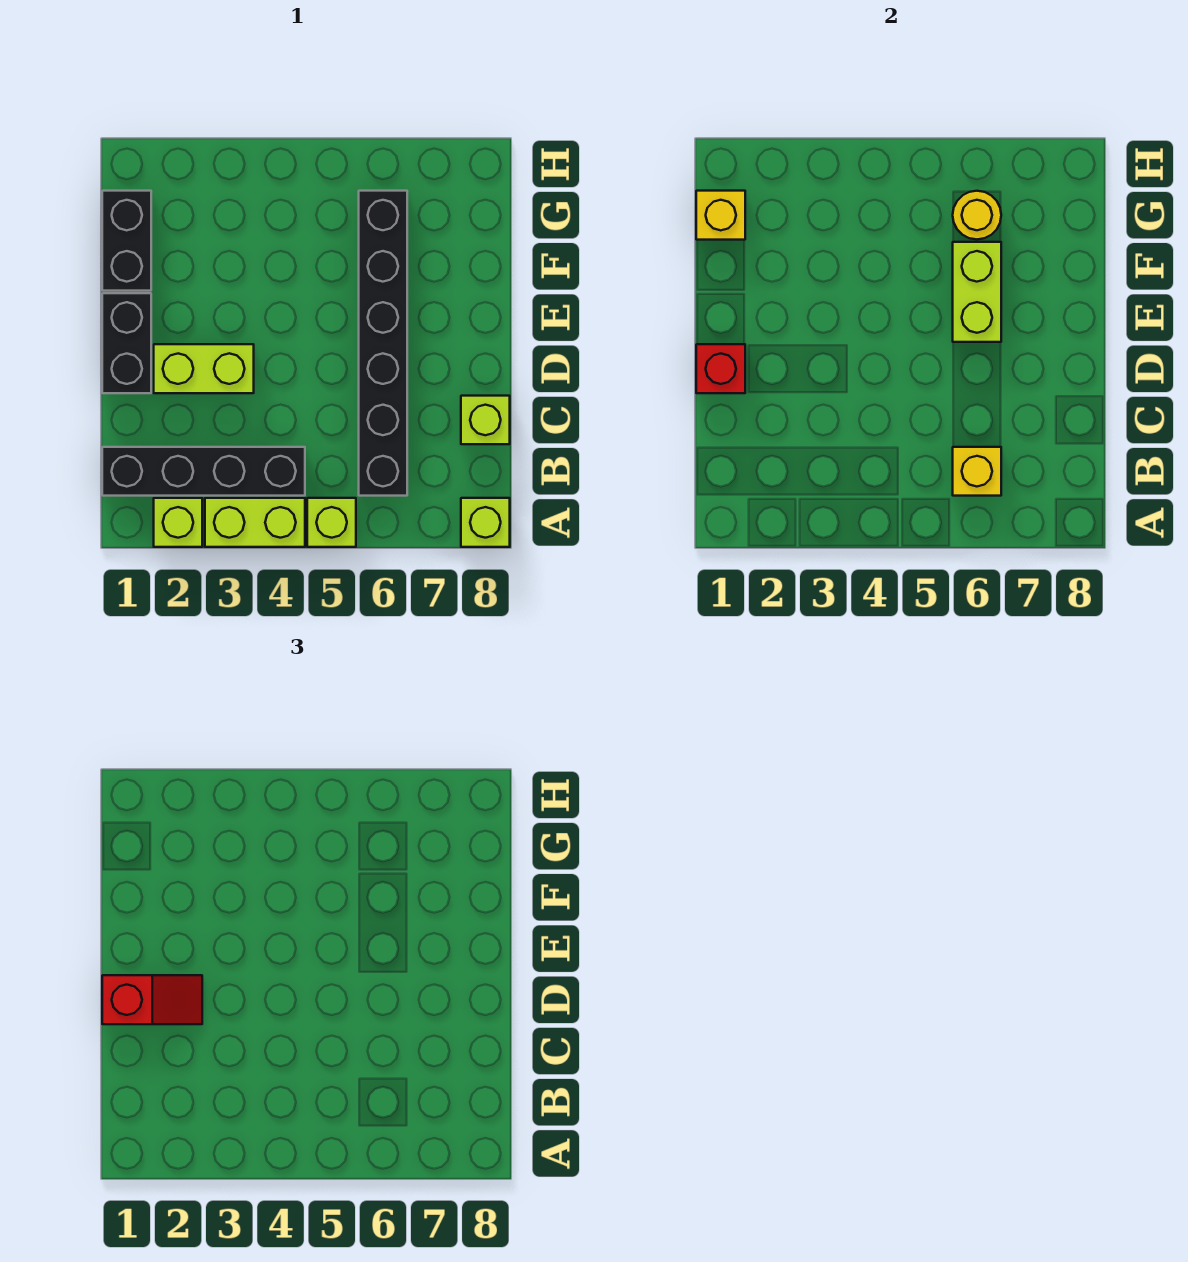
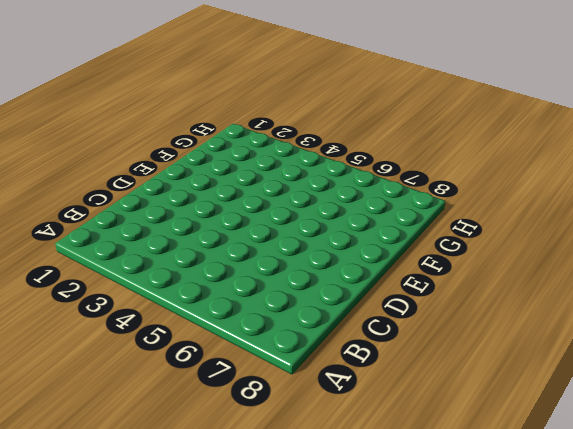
none -> lime brick A2 level 1
none -> lime brick A3:A4 level 1
none -> lime brick A5 level 1

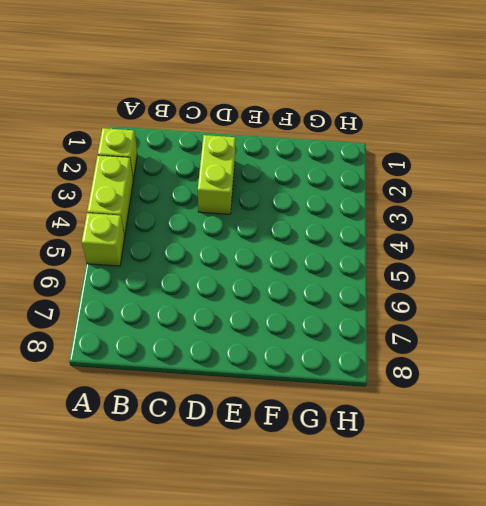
none -> lime brick A8 level 1
none -> black brick B1:B4 level 1
none -> black brick B6:G6 level 1

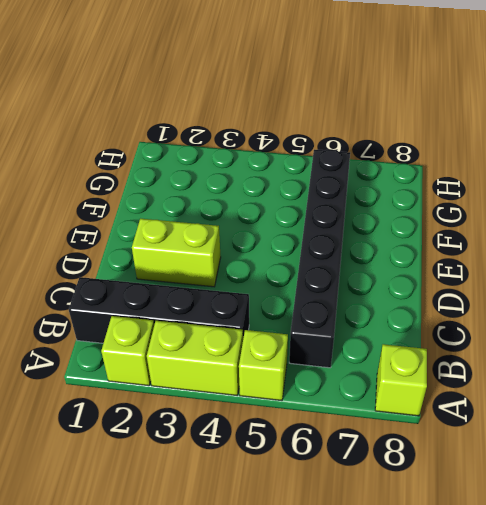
none -> lime brick C8 level 1
none -> black brick D1:E1 level 1
none -> black brick F1:G1 level 1

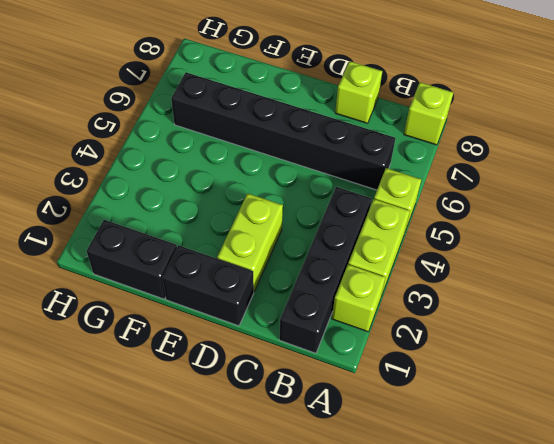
none -> yellow brick B6 level 2
none -> red brick D1 level 2
none -> lime brick E6:F6 level 2

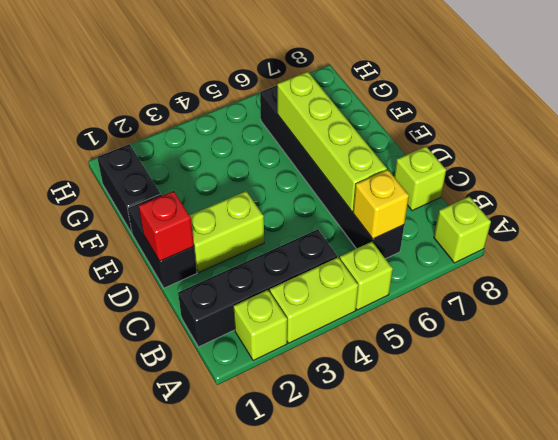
lime brick C6:F6 level 2 -> lime brick E6:F6 level 2
none -> yellow brick G1 level 2
none -> yellow round brick G6 level 2
none -> red slope D1:D2 level 3 top 1

